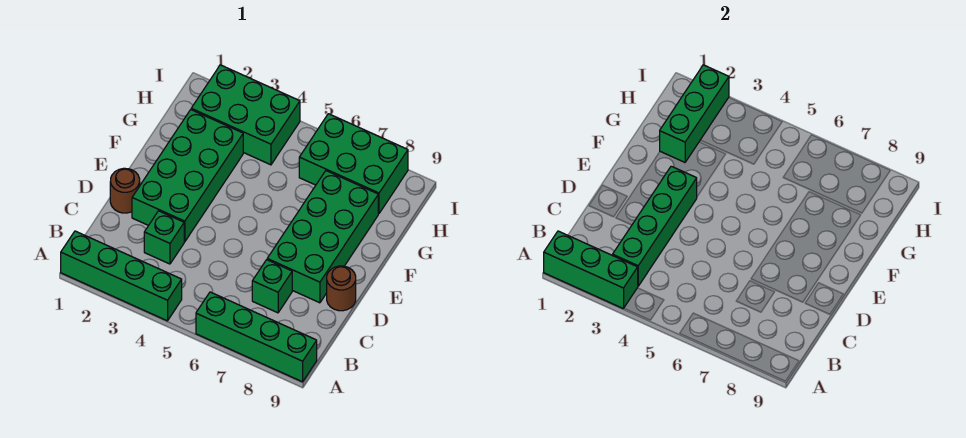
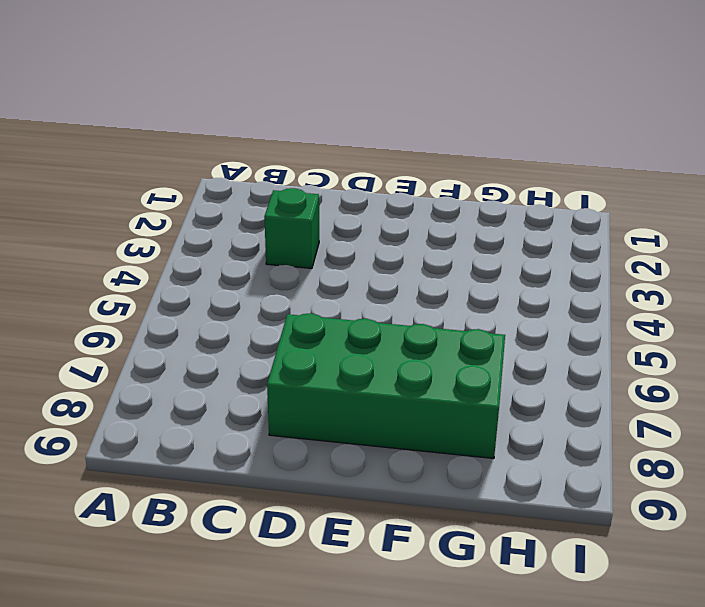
none -> green brick A1:A4 level 1
none -> green brick A6:A9 level 1
none -> green brick C7 level 1

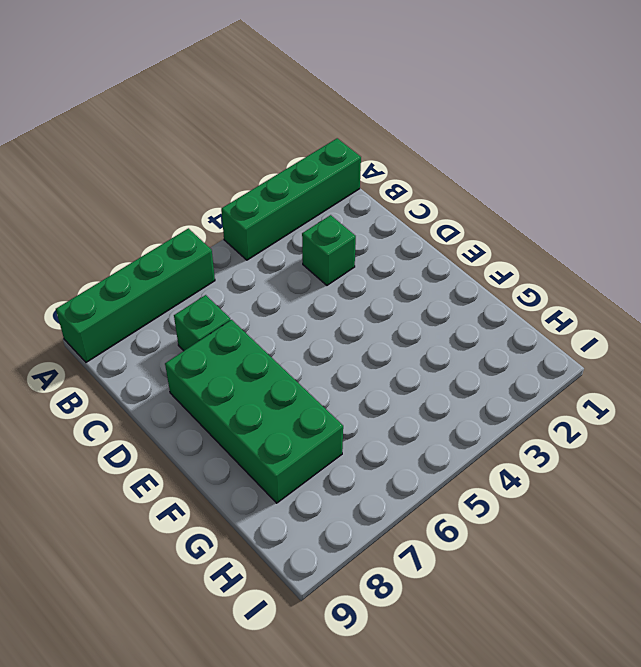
none -> brown round brick D1 level 1
none -> green brick D2:G3 level 1
none -> brown round brick D9 level 1

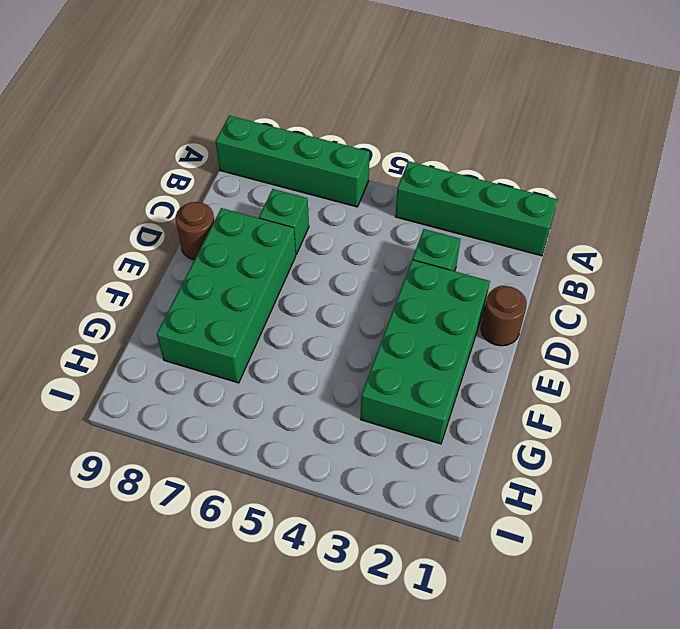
none -> green brick H2:I4 level 1
none -> green brick H6:I8 level 1
none -> green brick A1:A3 level 2

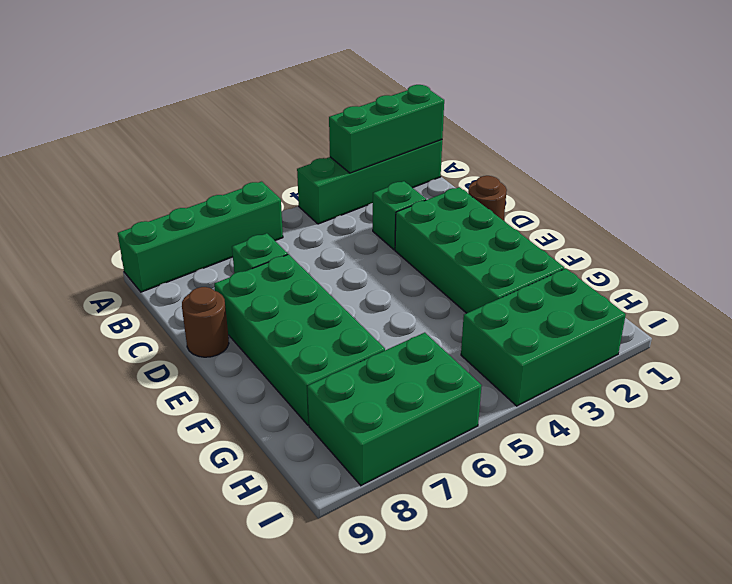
none -> green brick B3:E3 level 2
none -> green brick G2:I2 level 2

